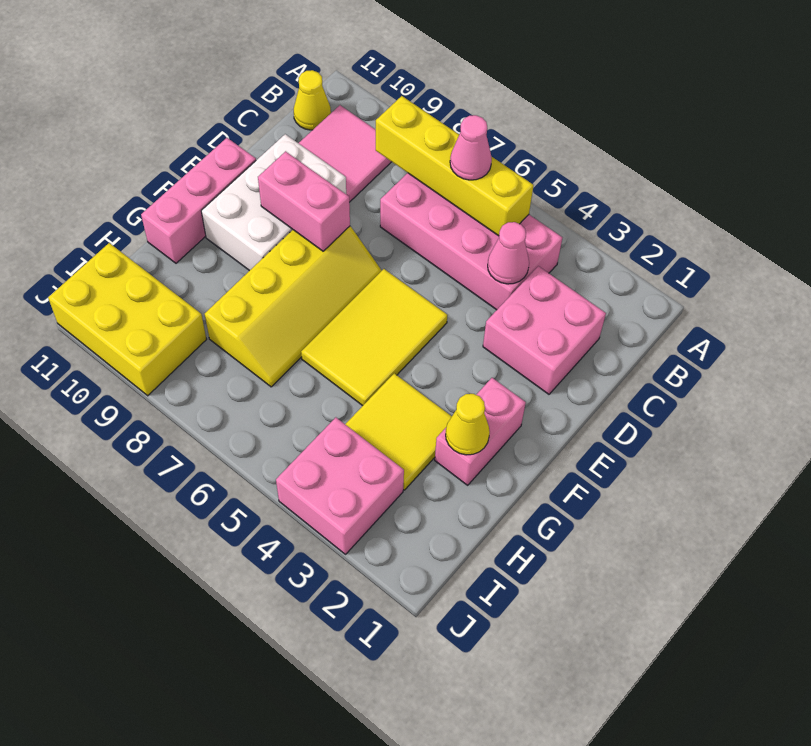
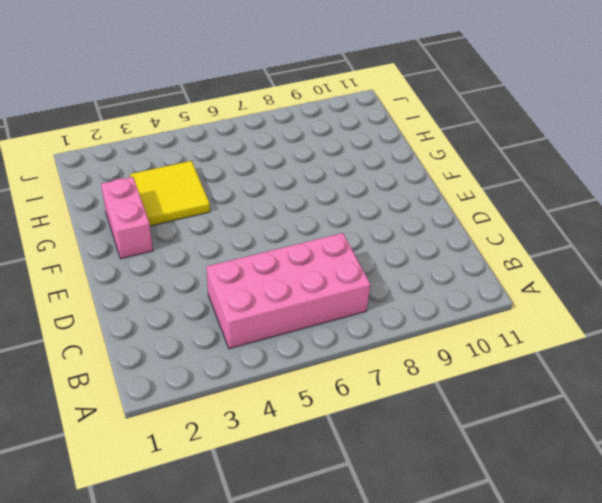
none -> pink tile B9:C10 level 1
none -> yellow cone B11 level 1
none -> pink brick C2:D3 level 1

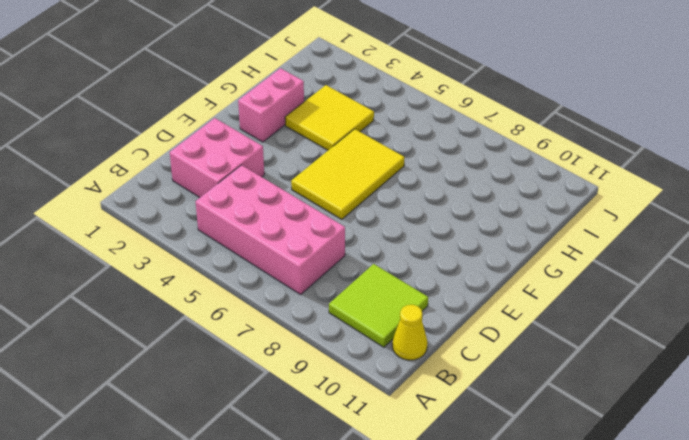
lime tile B9:C10 level 1 -> pink tile B9:C10 level 1
none -> white brick D9:F10 level 1
none -> yellow slope E7:H8 level 1 top 8
none -> pink brick E11:G11 level 1

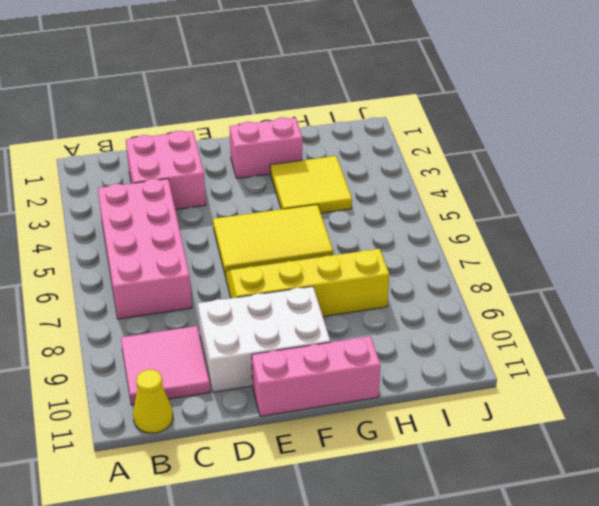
none -> pink brick I3:J4 level 1
none -> yellow brick I9:J11 level 1
none -> yellow brick B5:B8 level 2

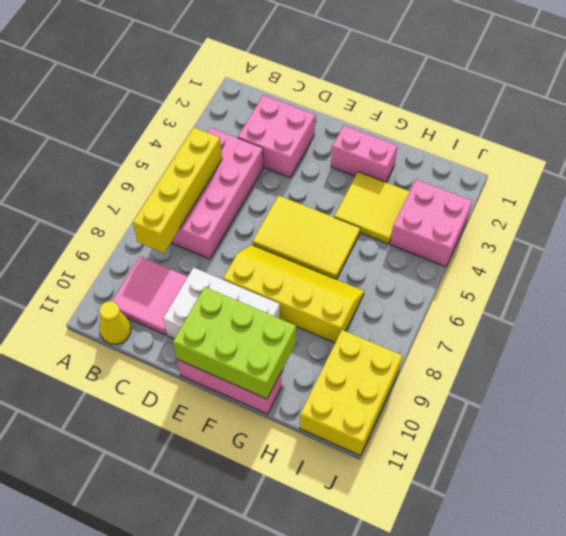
lime brick E10:G11 level 2 -> none
none -> pink cone C4 level 2
none -> pink brick E8:E9 level 2
none -> yellow cone G2 level 2

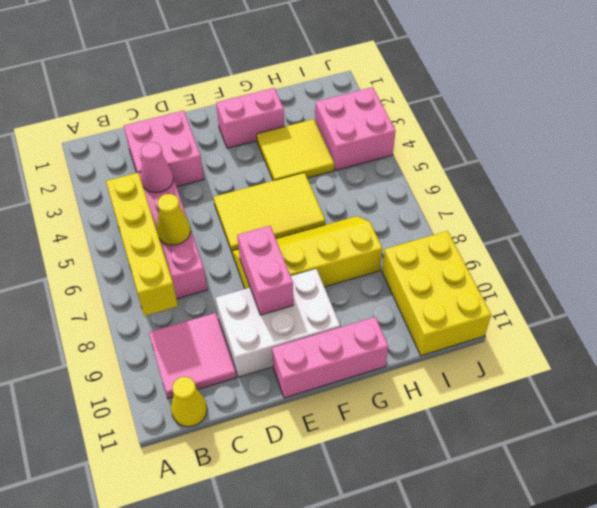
yellow cone C6 level 2 -> yellow cone G2 level 2
none -> pink cone B6 level 3

